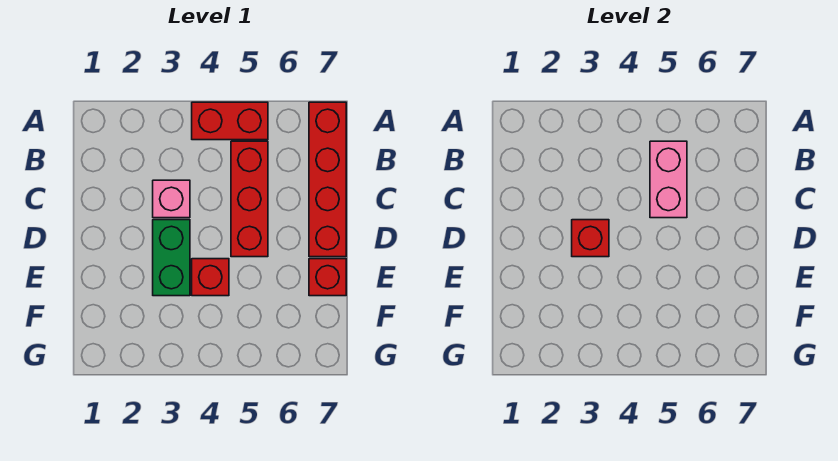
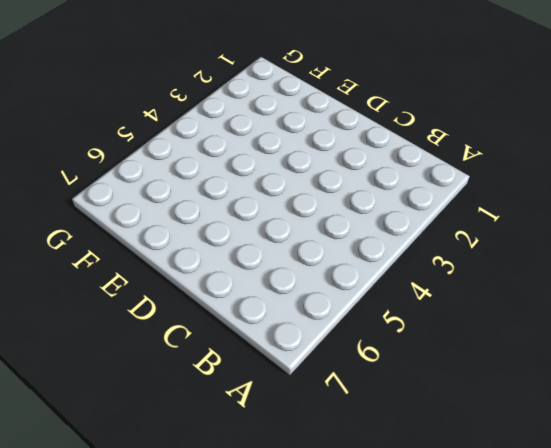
none -> red brick A4:A5 level 1
none -> red brick A7:D7 level 1

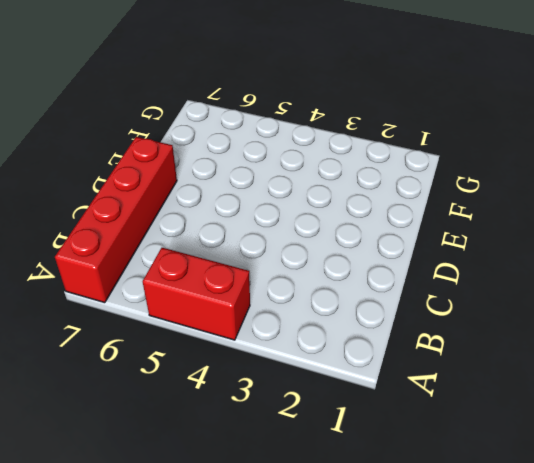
none -> red brick B5:D5 level 1
none -> pink brick C3 level 1

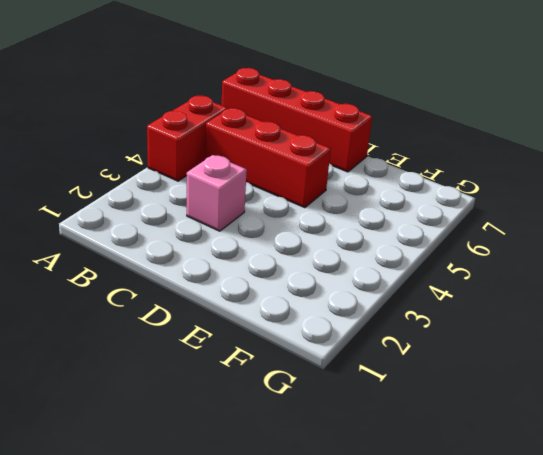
none -> green brick D3:E3 level 1
none -> red brick E4 level 1

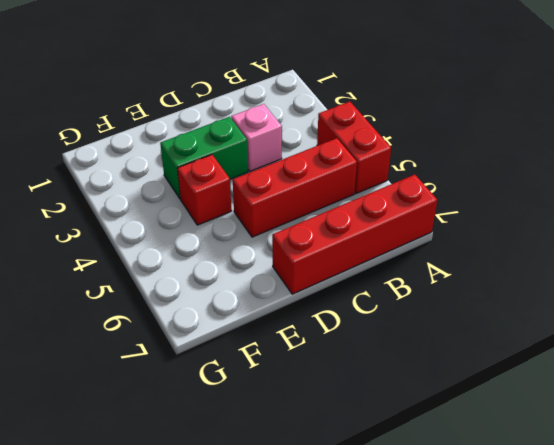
none -> red brick E7 level 1
none -> pink brick B5:C5 level 2

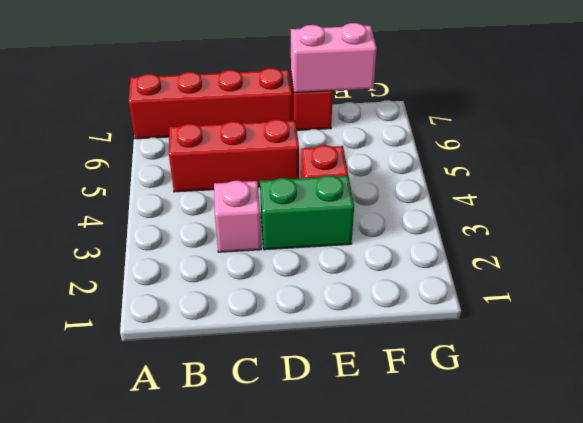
pink brick E7:F7 level 2 -> pink brick B5:C5 level 2
none -> red brick A4:A5 level 1
none -> red brick D3 level 2

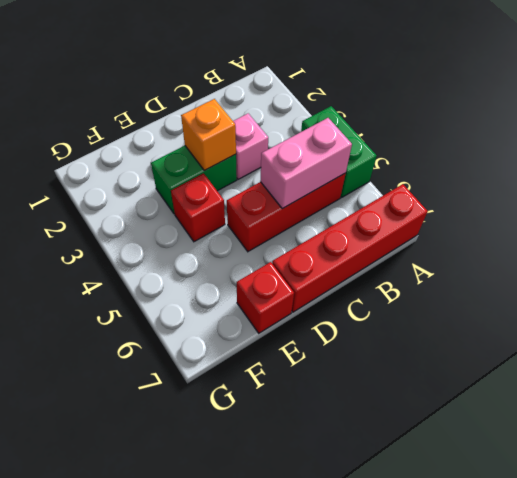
green brick A4:A5 level 1 -> red brick A4:A5 level 1
orange brick D3 level 2 -> red brick D3 level 2

